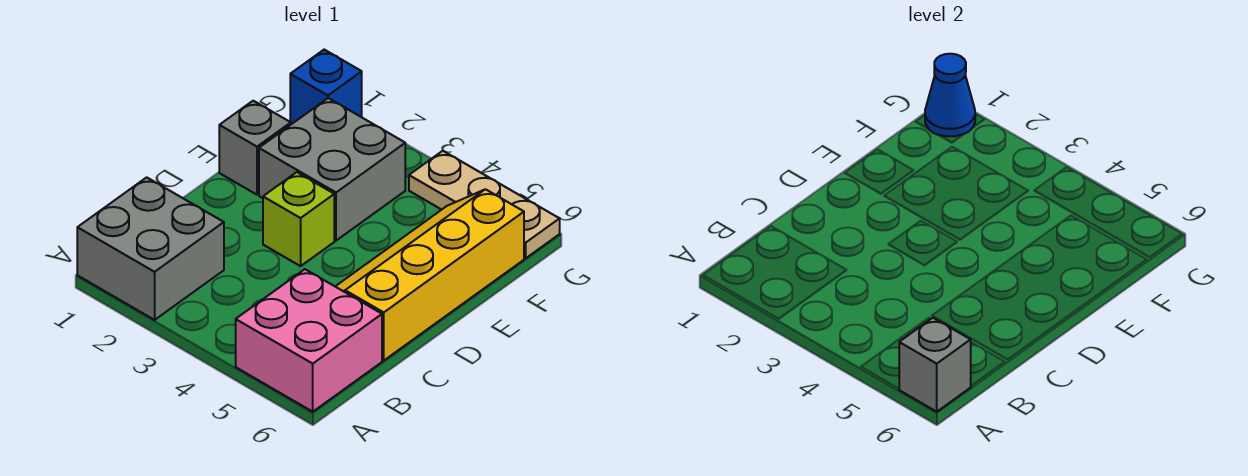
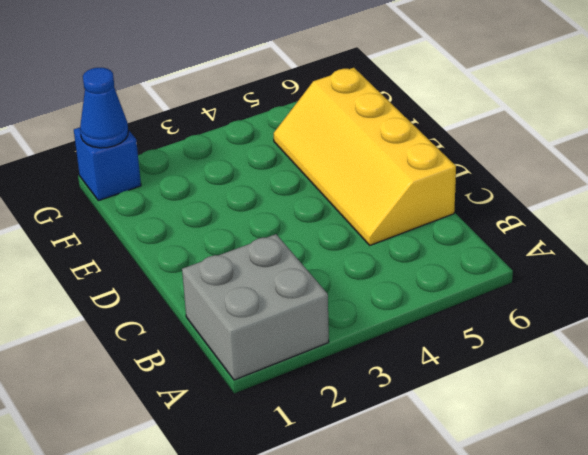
none -> pink brick A5:B6 level 1
none -> lime brick D3 level 1

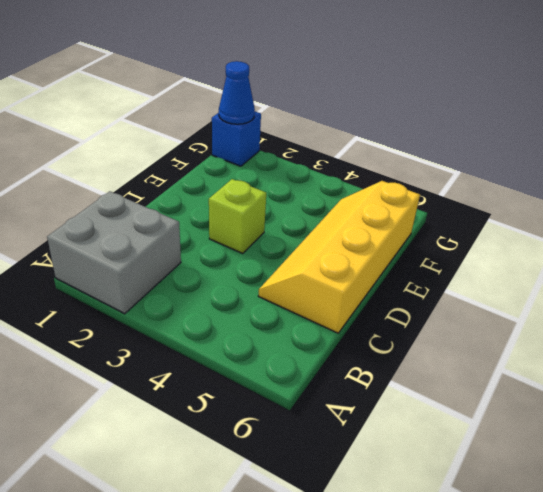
none -> pink brick A5:B6 level 1
none -> grey brick E1 level 1

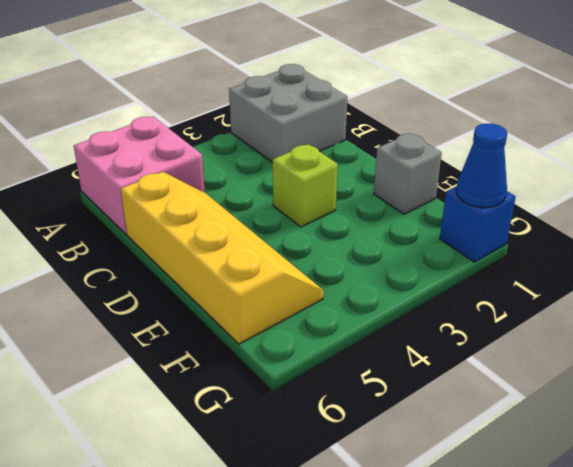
none -> grey brick E2:F3 level 1
none -> tan plate G4:G6 level 1

